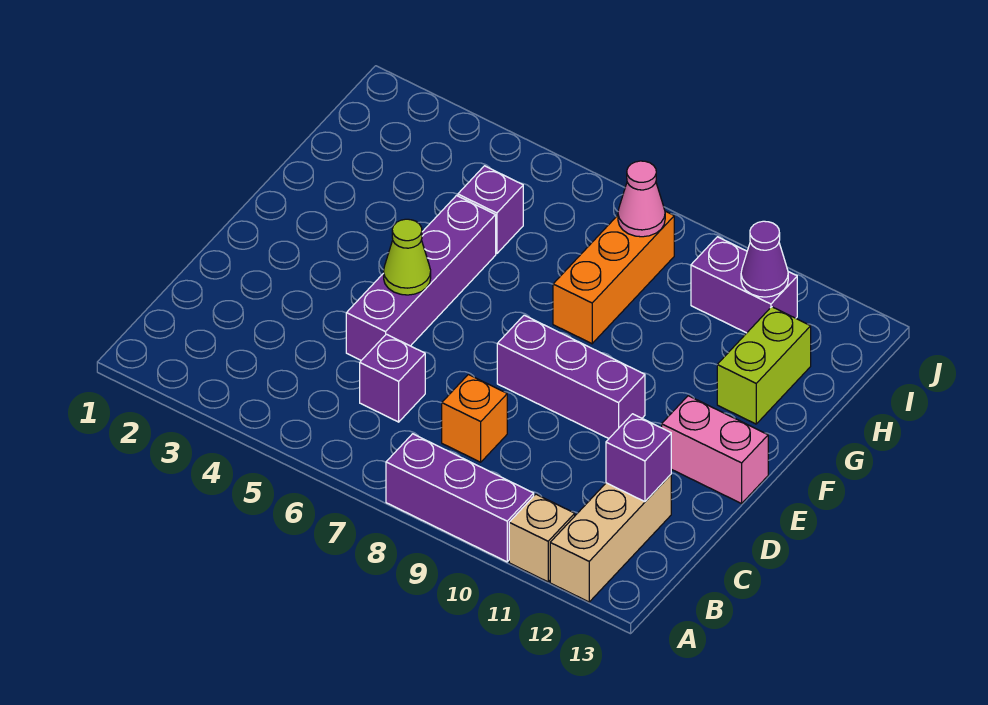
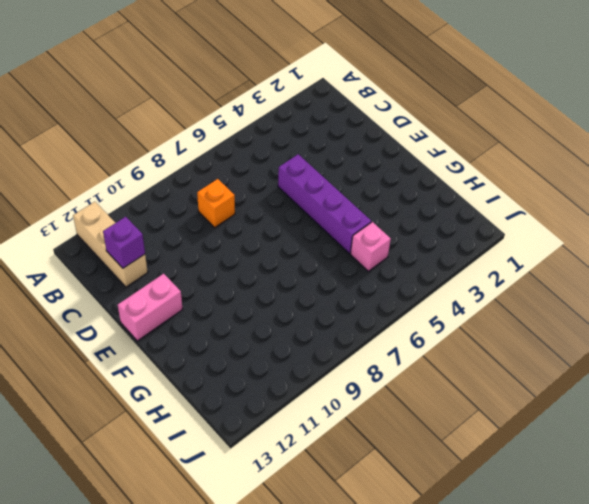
pink brick H5 level 1 -> purple brick H5 level 1
none -> purple brick A8:A10 level 1
none -> tan brick A11 level 1
none -> purple brick C6 level 1

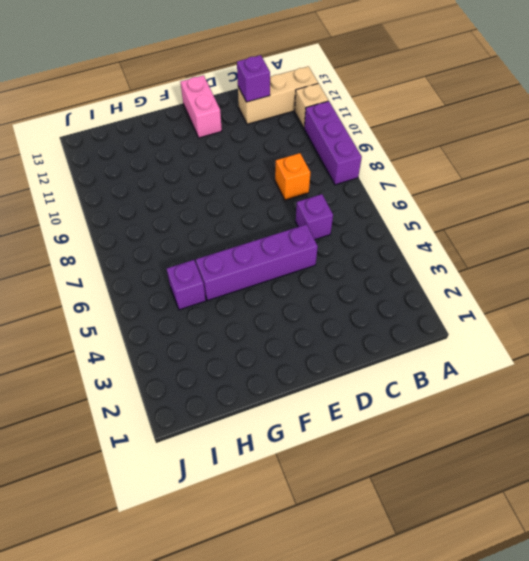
none -> purple brick E8:E10 level 1
none -> orange brick G8:I8 level 1
none -> lime brick G12:H12 level 1

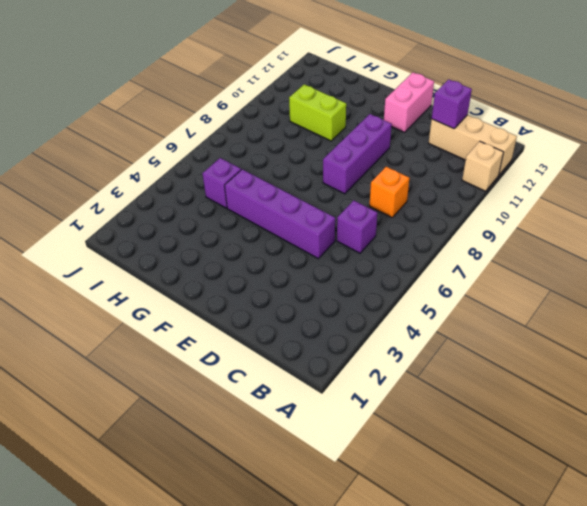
lime brick G10:H10 level 1 -> lime brick G12:H12 level 1
none -> purple brick A8:A10 level 1
none -> orange brick G8:I8 level 1
none -> purple brick I10:I11 level 1

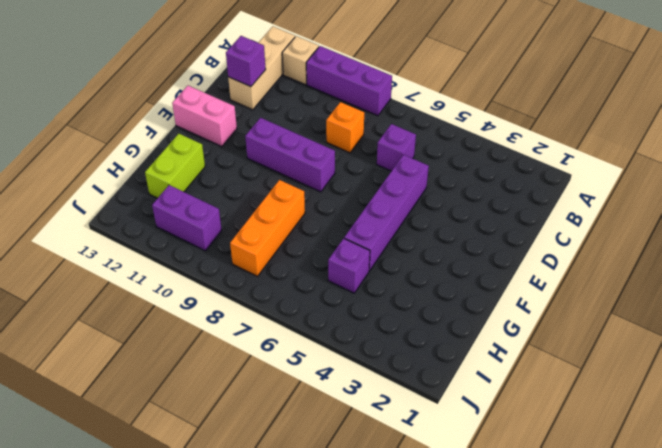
none -> lime cone E5 level 2
none -> pink cone I8 level 2
none -> purple cone I11 level 2

